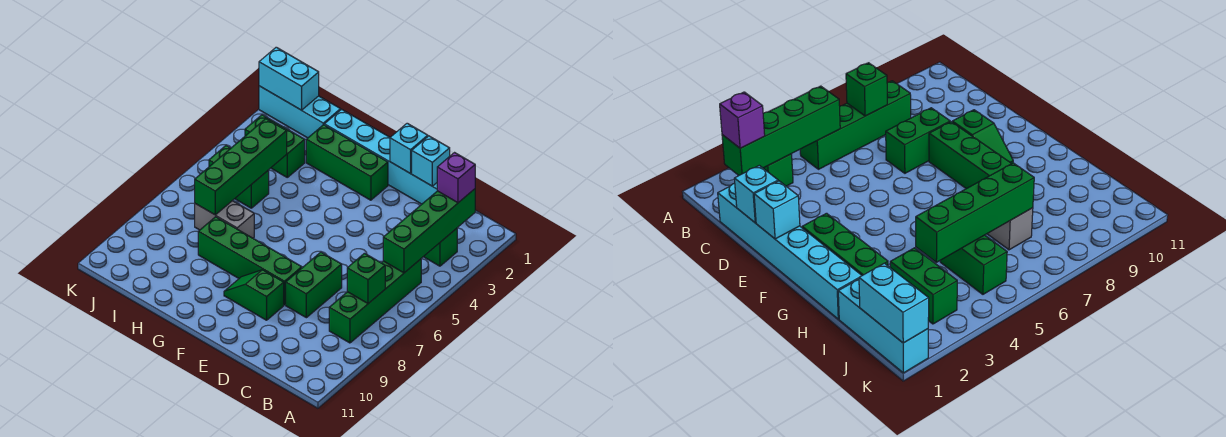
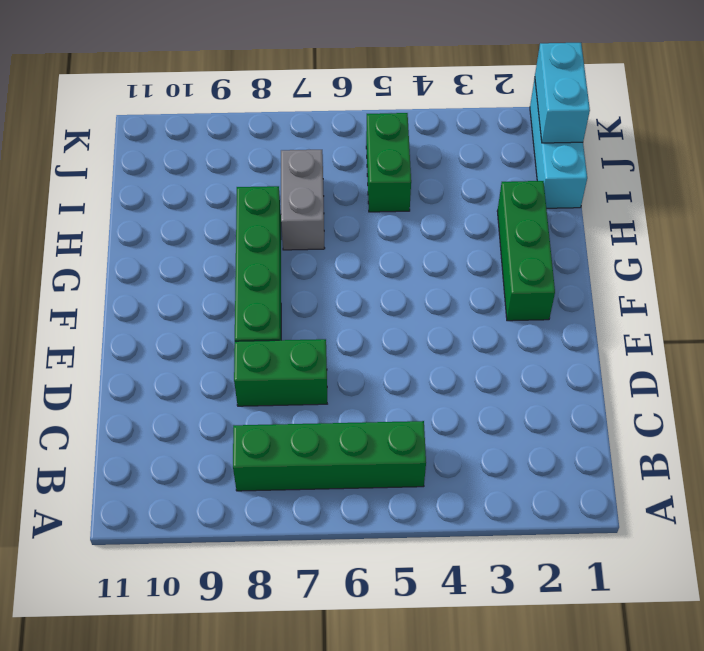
none -> green brick B3 level 1
none -> cyan brick C1:H1 level 1
none -> green slope E9:F9 level 1 top E

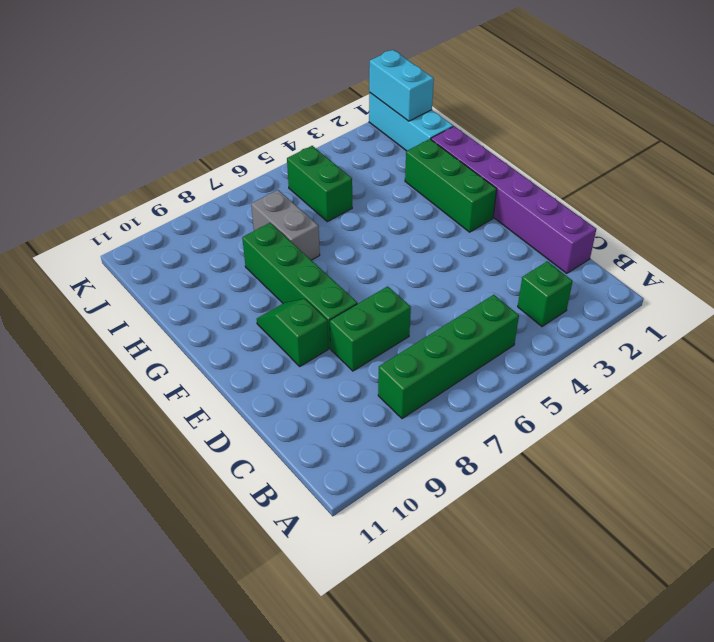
purple brick C1:H1 level 1 -> cyan brick C1:H1 level 1
none -> green brick I3:J3 level 1
none -> green brick B2:B5 level 2
none -> green brick B7 level 2

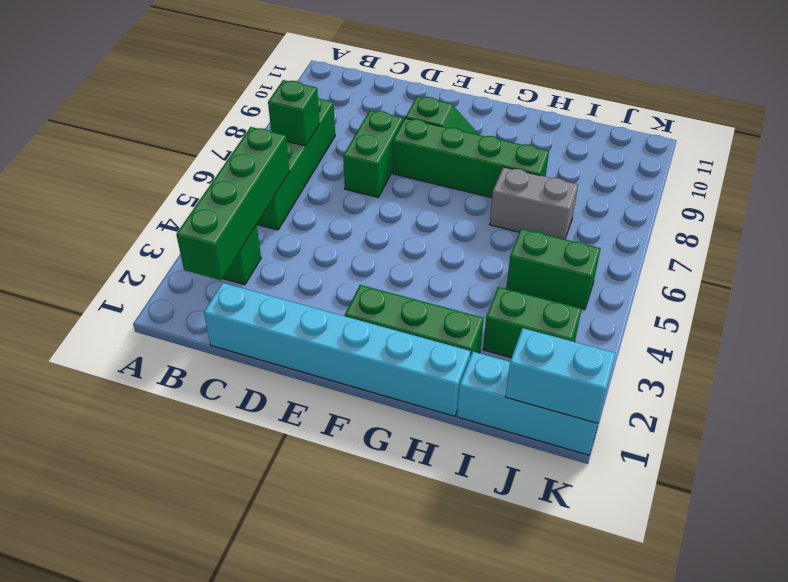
none -> cyan brick D1 level 2
none -> cyan brick E1 level 2
none -> green brick I4:I7 level 2

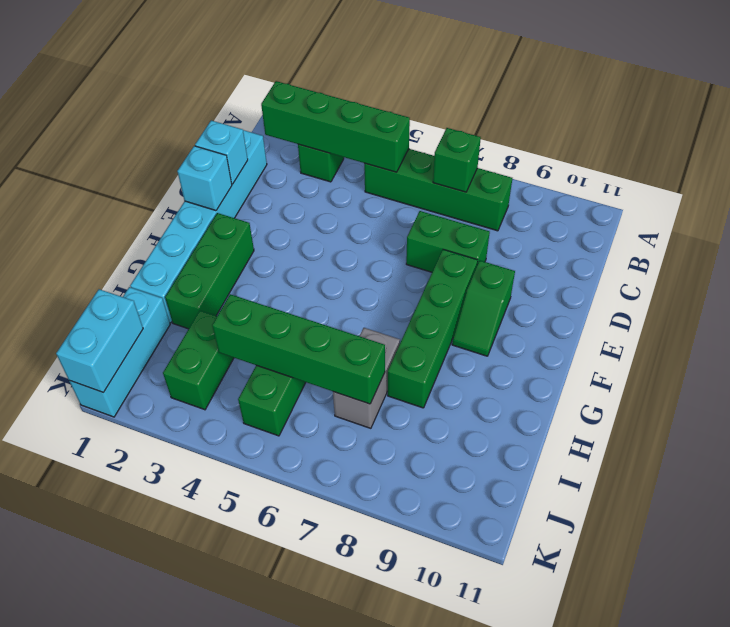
none -> purple brick B2 level 3

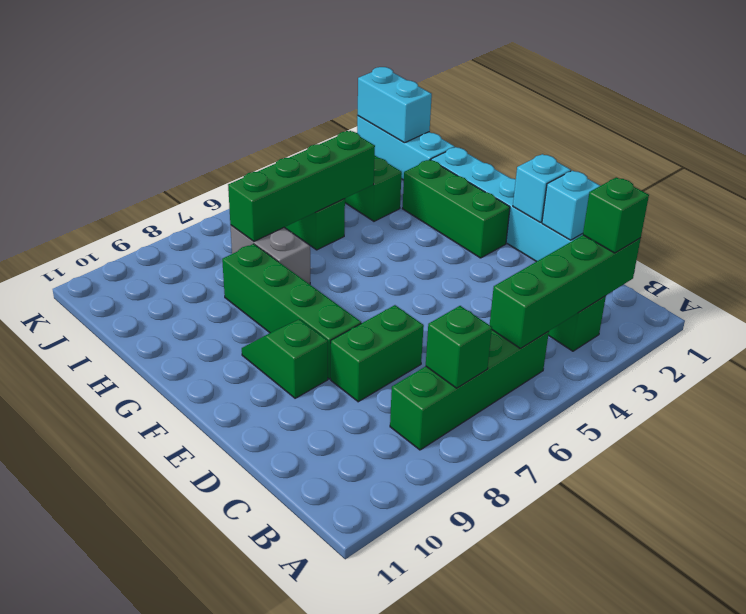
green brick B2 level 3 -> purple brick B2 level 3

